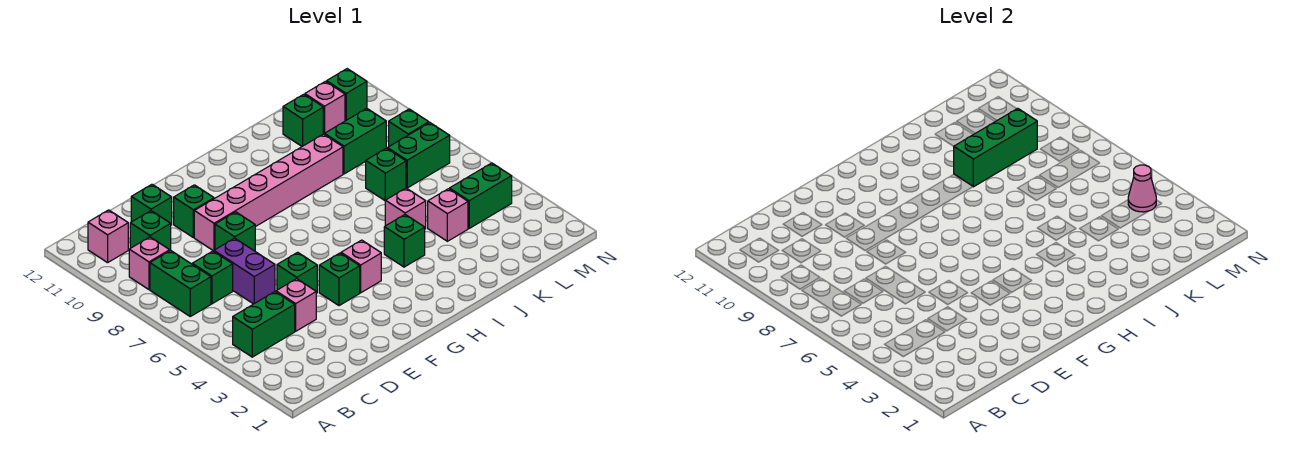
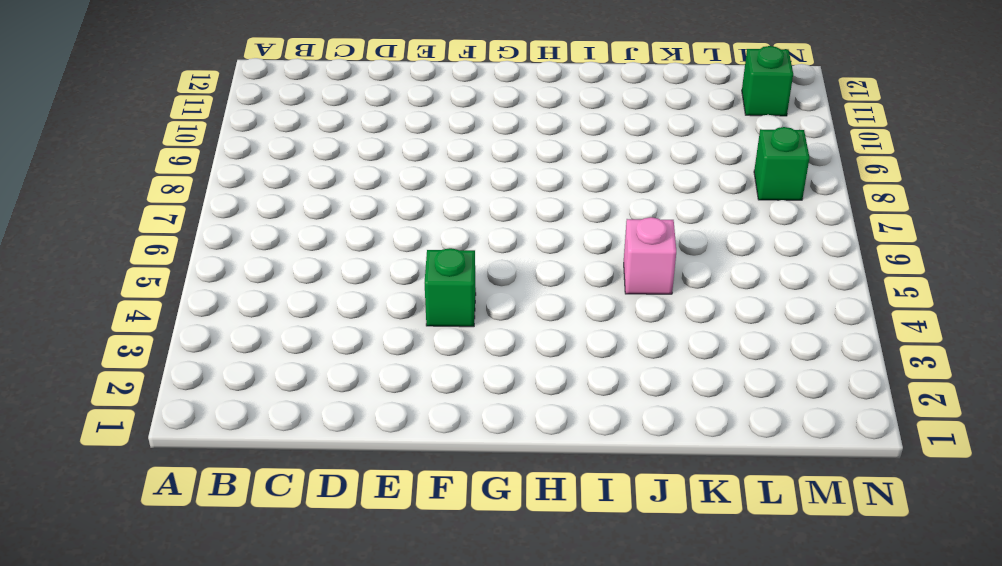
none -> green brick B4:C4 level 1
none -> green brick B7:B8 level 1
none -> pink brick B9 level 1

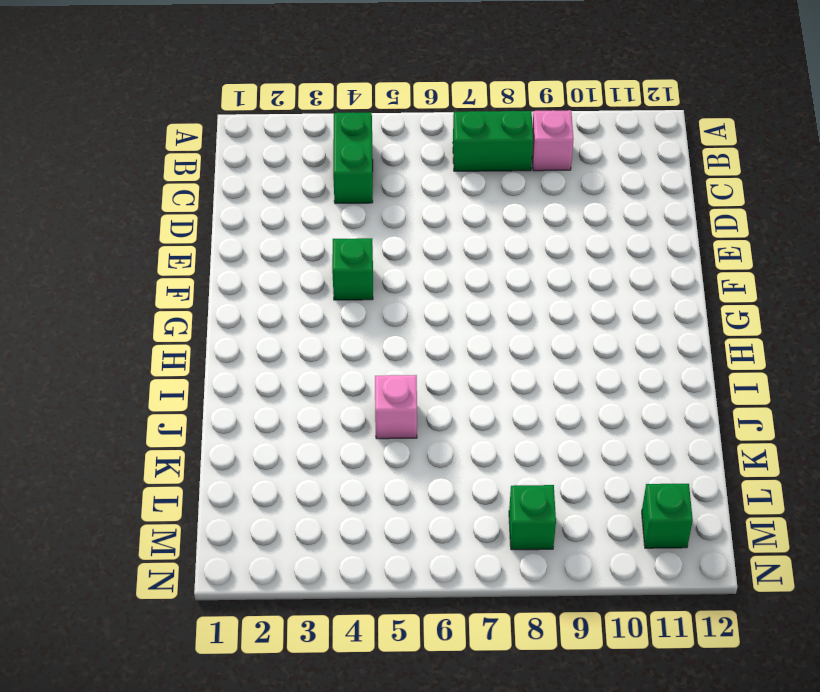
none -> pink brick B11 level 1
none -> green brick C7 level 1
none -> green brick C10 level 1

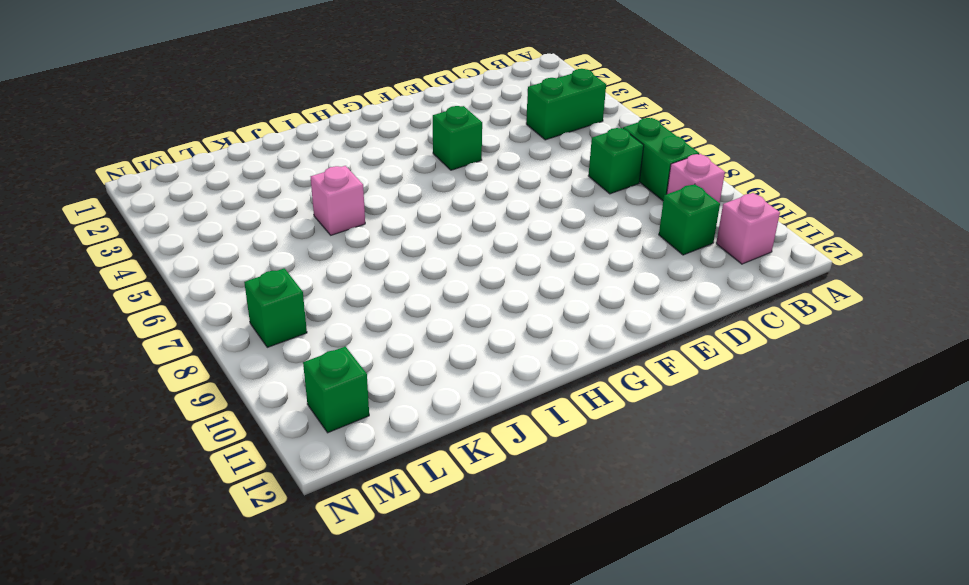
none -> pink brick D4 level 1
none -> purple brick D6:D7 level 1
none -> green brick D11 level 1

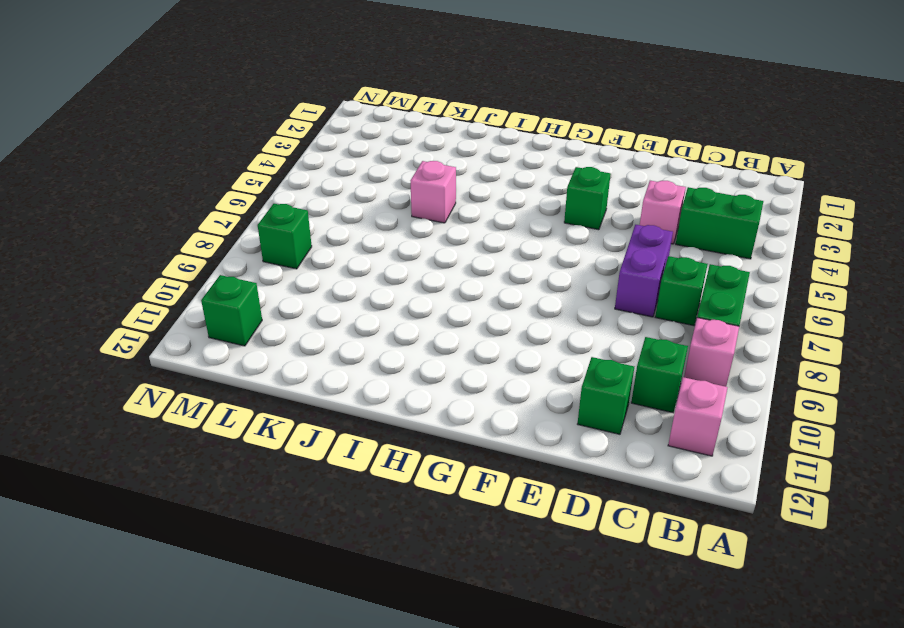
none -> green brick E5 level 1
none -> green brick E8 level 1
none -> pink brick E9:J9 level 1

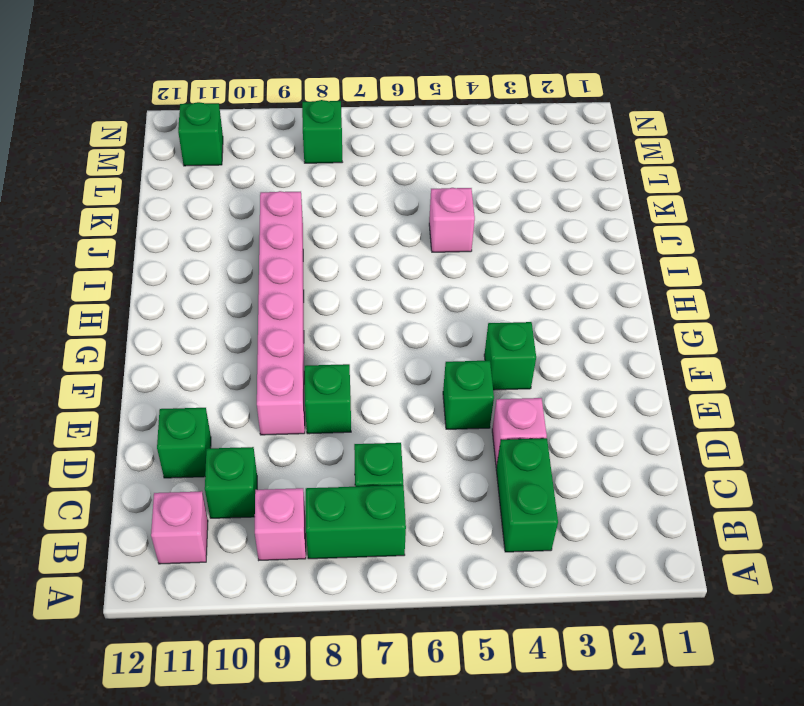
none -> purple brick D6:D7 level 1
none -> green brick E10 level 1
none -> pink brick G4 level 1

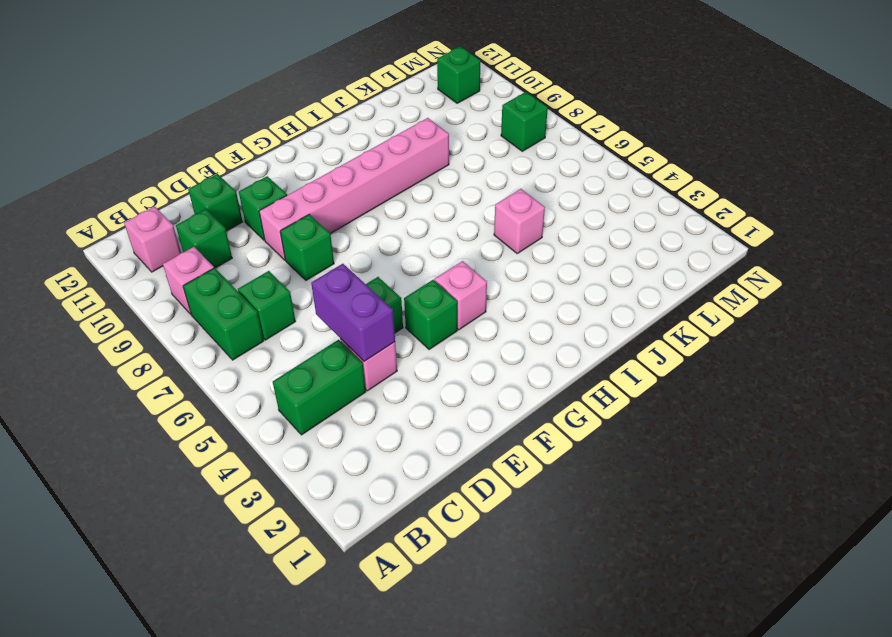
purple brick D4:D5 level 2 -> purple brick D6:D7 level 1
none -> green brick I4 level 1
none -> pink brick K4 level 1
none -> green brick K7 level 1

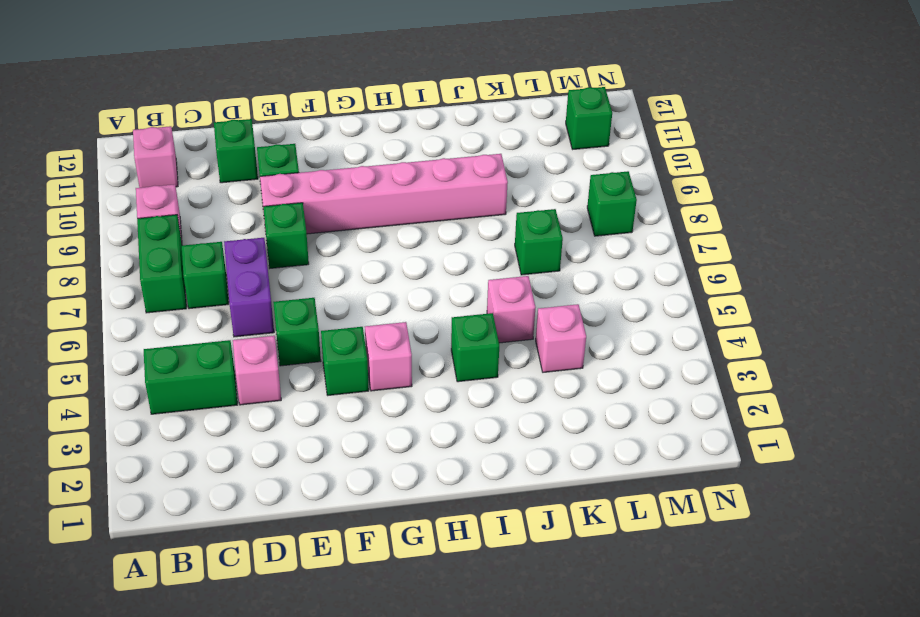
none -> green brick C10 level 1
none -> green brick K9:L9 level 1
none -> green brick K11 level 1

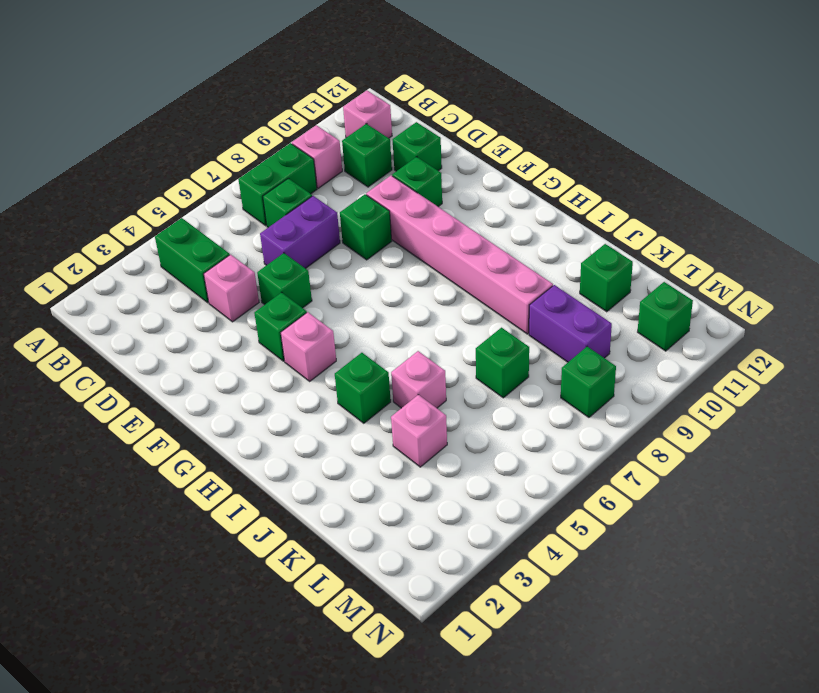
purple brick K9:L9 level 1 -> green brick K9:L9 level 1
none -> green brick L4:M4 level 1
none -> green brick L7:M7 level 1
none -> pink brick L11 level 1

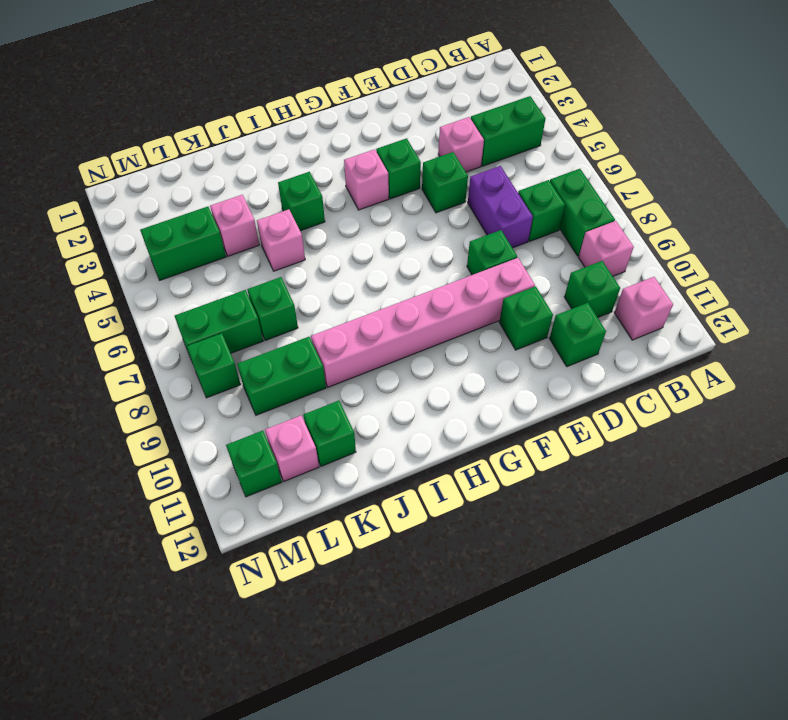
none -> green brick J9:L9 level 2
none -> pink cone M4 level 2

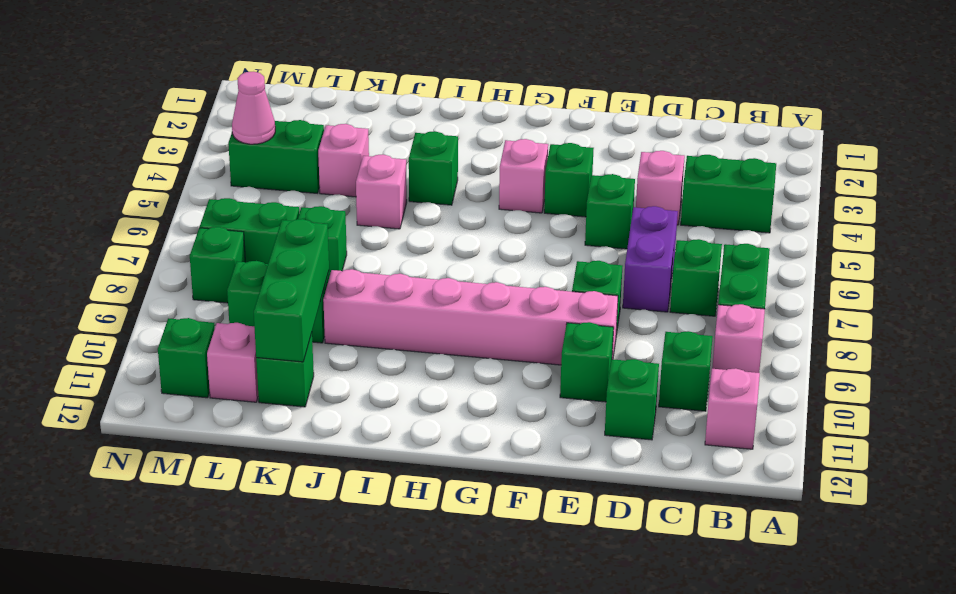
green brick K9:K11 level 2 -> green brick J9:L9 level 2

